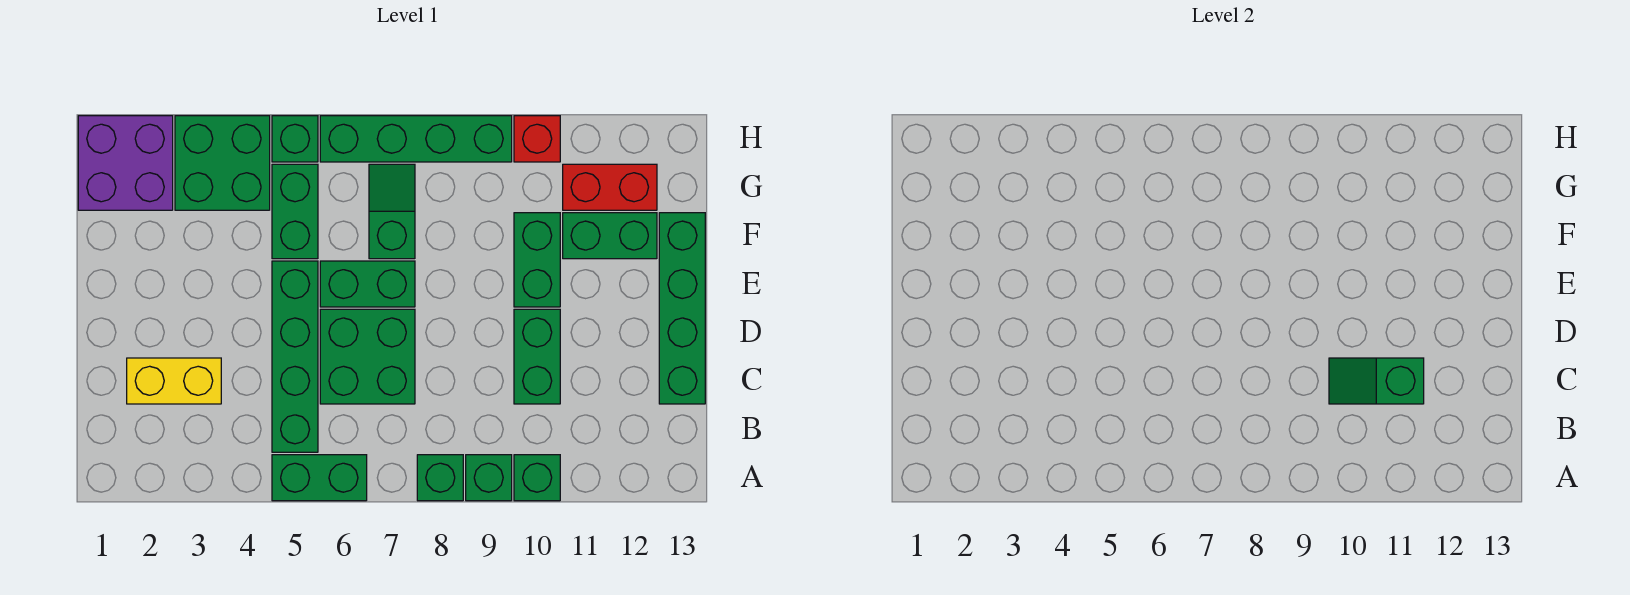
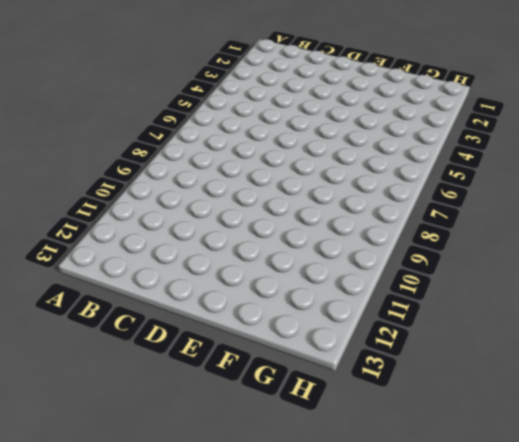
none -> green brick A5:A6 level 1
none -> green brick A8 level 1
none -> green brick A9 level 1

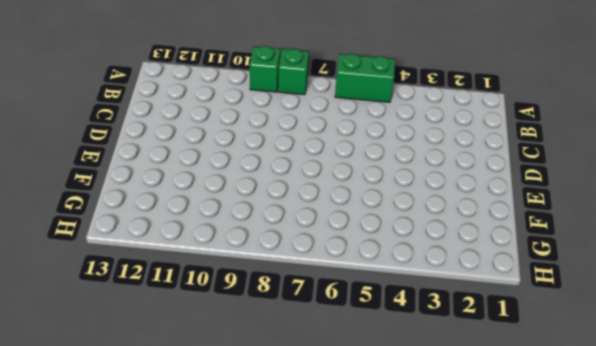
none -> green brick A10 level 1
none -> green brick B5:E5 level 1
none -> yellow brick C2:C3 level 1

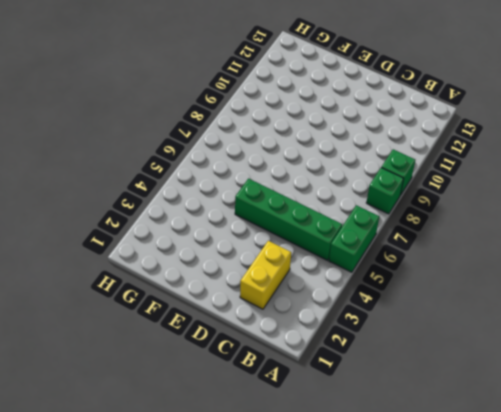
none -> green brick A10 level 1
none -> green brick C6:D7 level 1
none -> green brick C10:D10 level 1

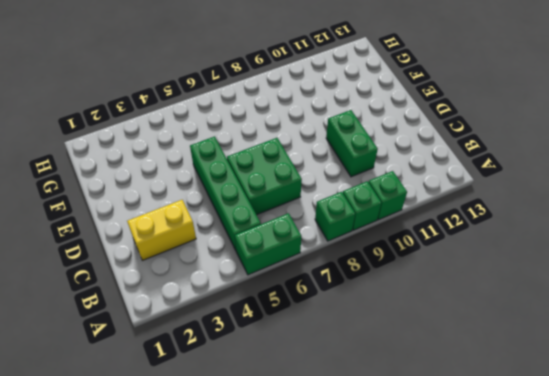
none -> green brick C13:F13 level 1
none -> green brick E6:E7 level 1
none -> green brick E10:F10 level 1

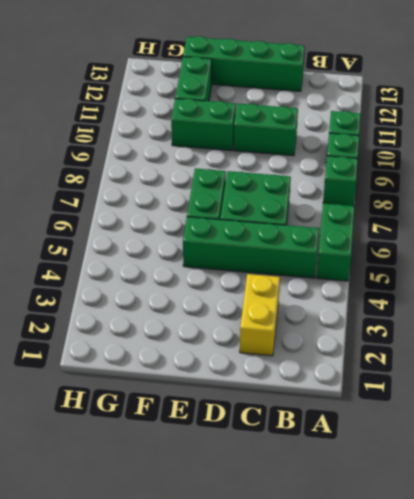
none -> green brick F5:G5 level 1
none -> green slope F7:G7 level 1 top F
none -> purple brick G1:H2 level 1

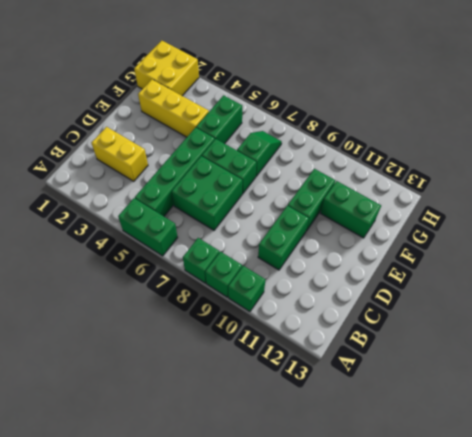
yellow brick F2:F4 level 1 -> none
yellow brick G1:H2 level 1 -> purple brick G1:H2 level 1
none -> green brick C13:F13 level 1
none -> green brick G3:H4 level 1
none -> red brick G11:G12 level 1

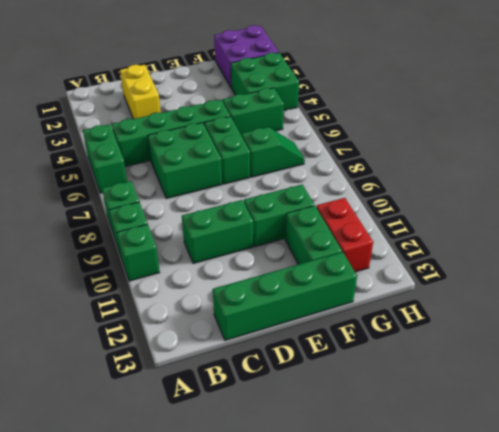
none -> green brick H5 level 1
none -> green brick H6:H9 level 1
none -> red brick H10 level 1

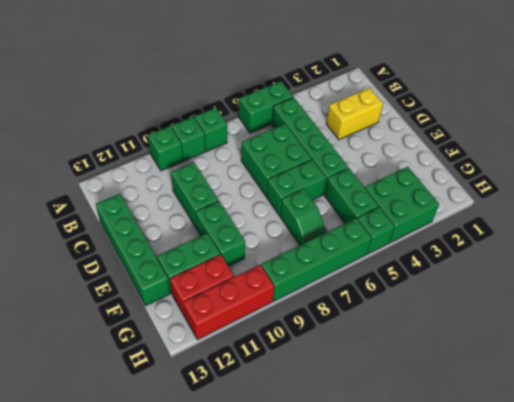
red brick H10:H12 level 1 -> red brick H10 level 1
none -> purple brick G1:H2 level 1
none -> green slope C10:C11 level 2 top 11

